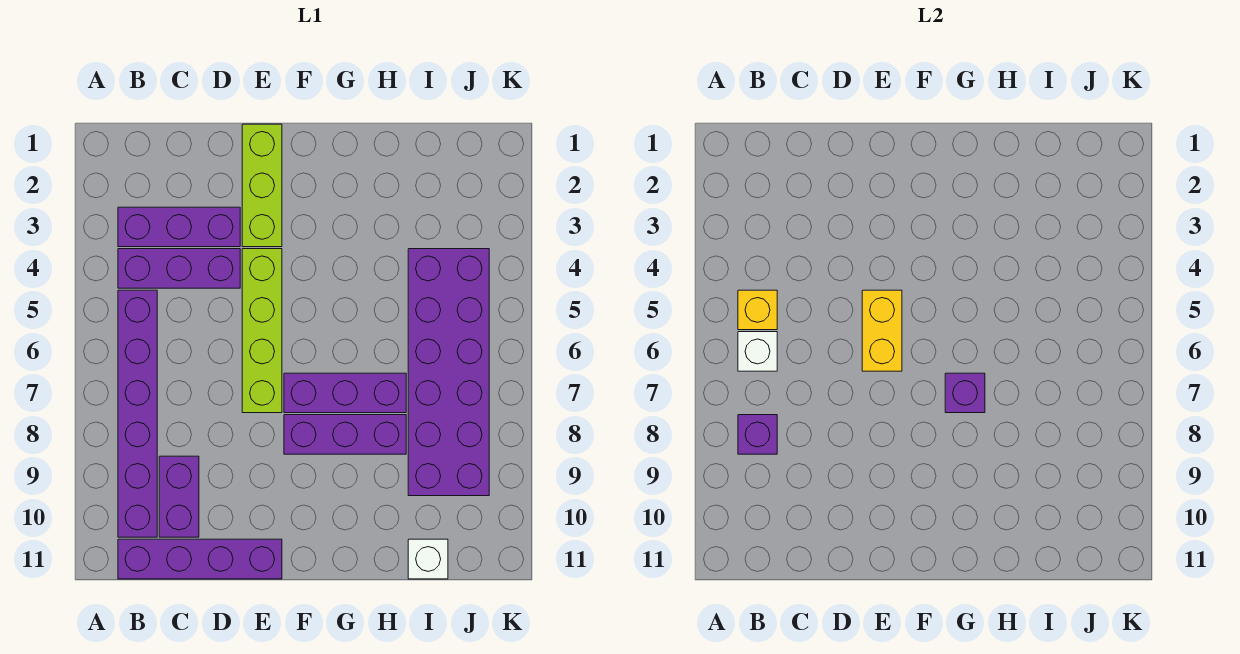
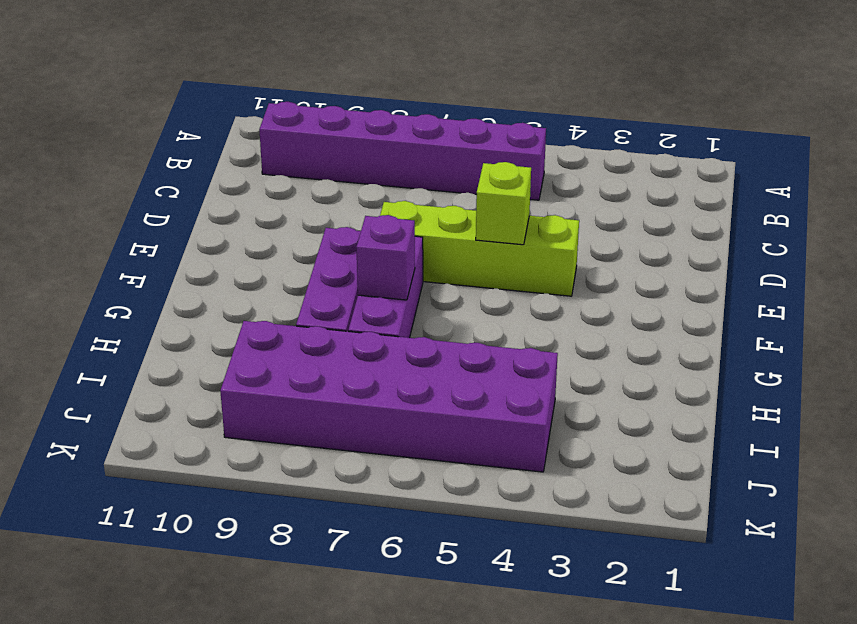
lime brick E5 level 2 -> yellow brick E5:E6 level 2
none -> purple brick B3:D3 level 1
none -> purple brick B4:D4 level 1
none -> purple brick B11:E11 level 1

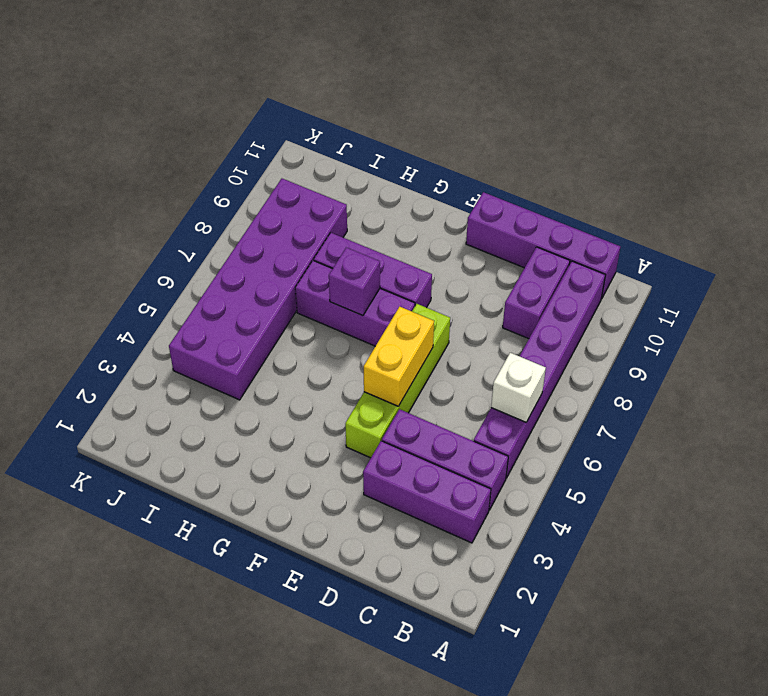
none -> lime brick E1:E3 level 1
none -> white brick I11 level 1
none -> yellow brick B5 level 2

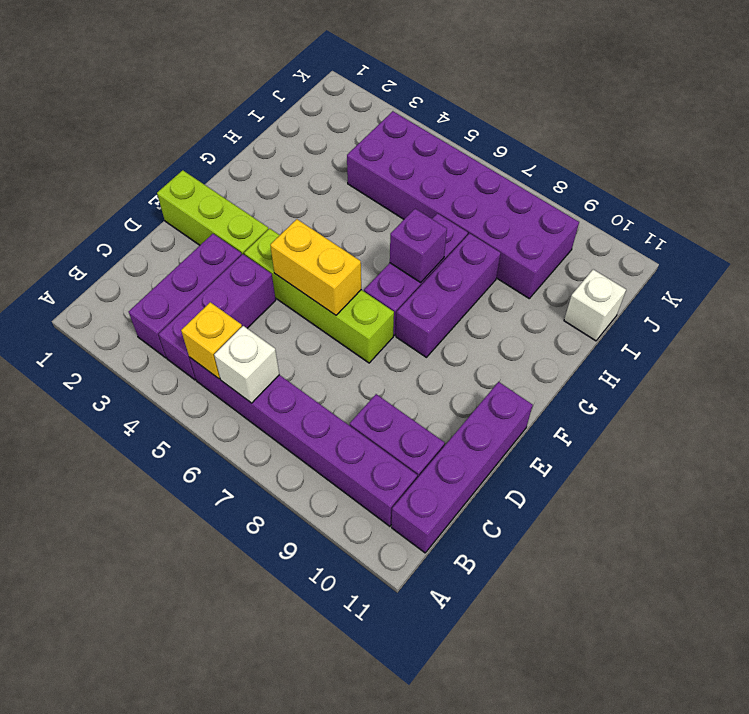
none -> purple brick B8 level 2

